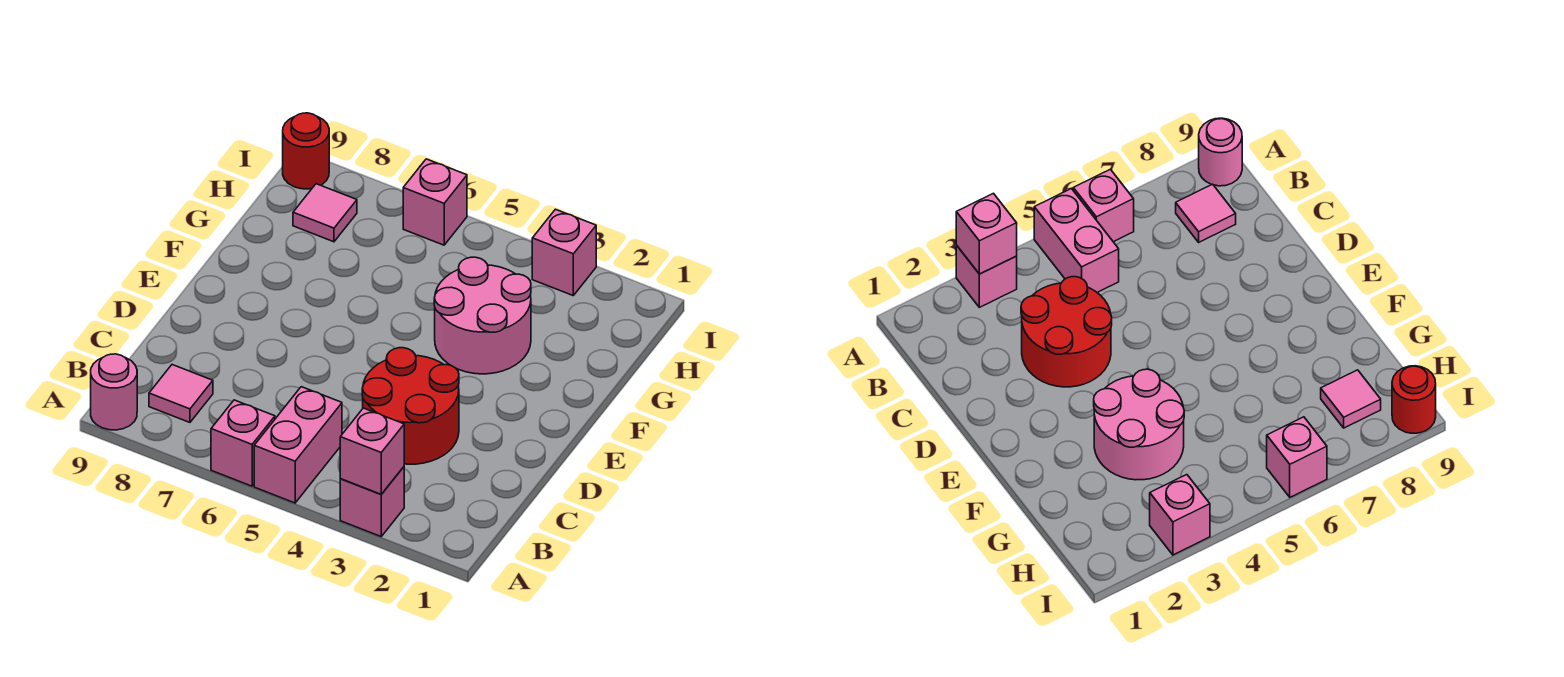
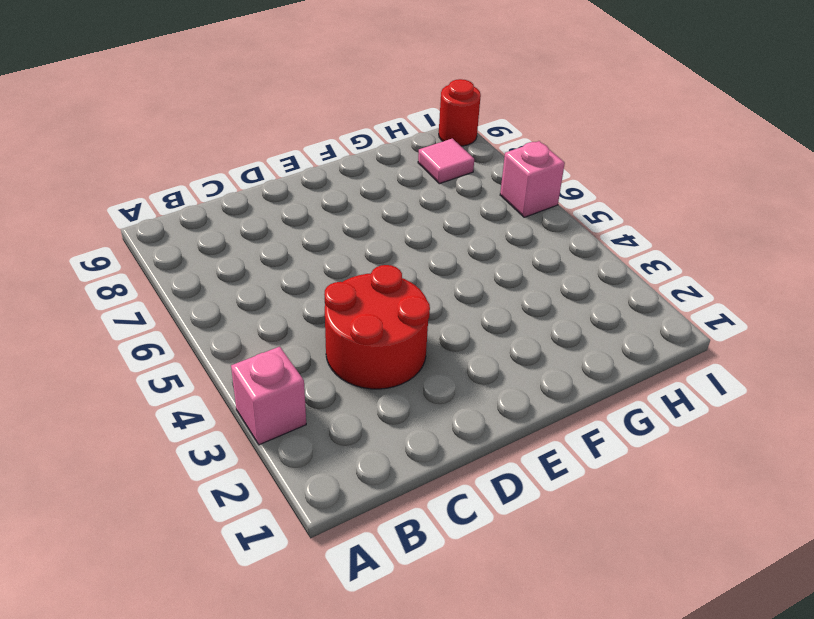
none -> pink brick A5:B5 level 1
none -> pink brick A6 level 1
none -> pink round brick A9 level 1

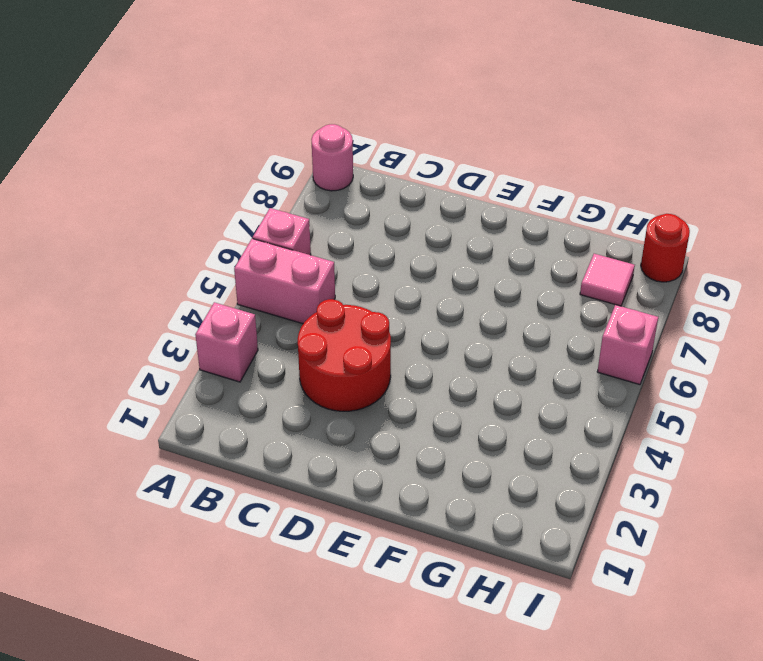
none -> pink tile B8 level 1
none -> pink round brick F3:G4 level 1
none -> pink brick I3 level 1

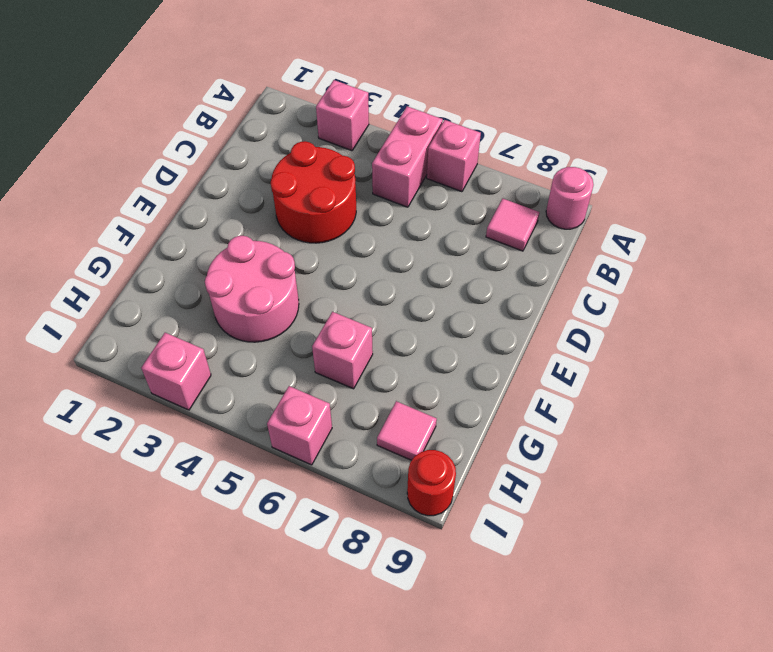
pink brick G6 level 1 -> pink brick A3 level 2

